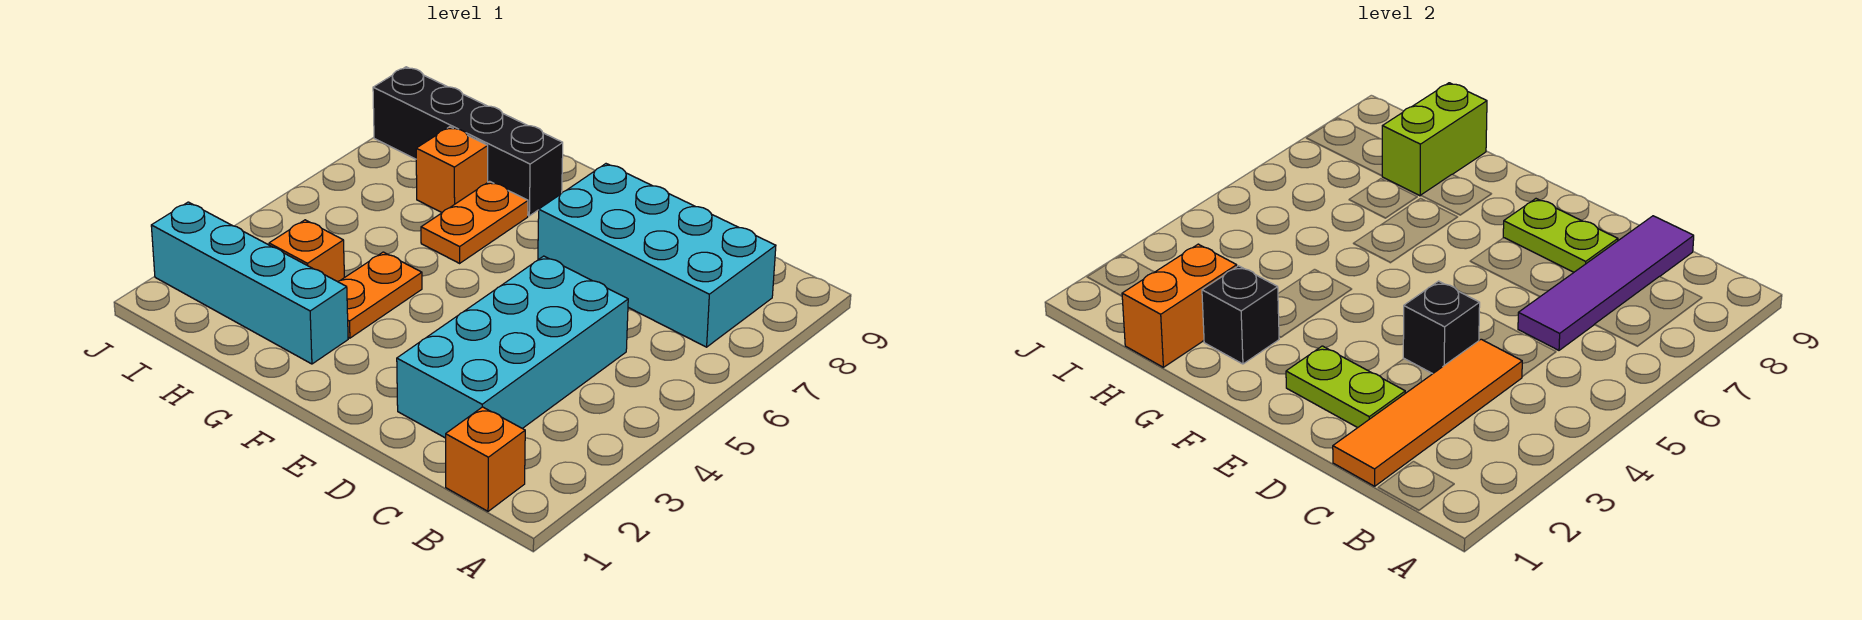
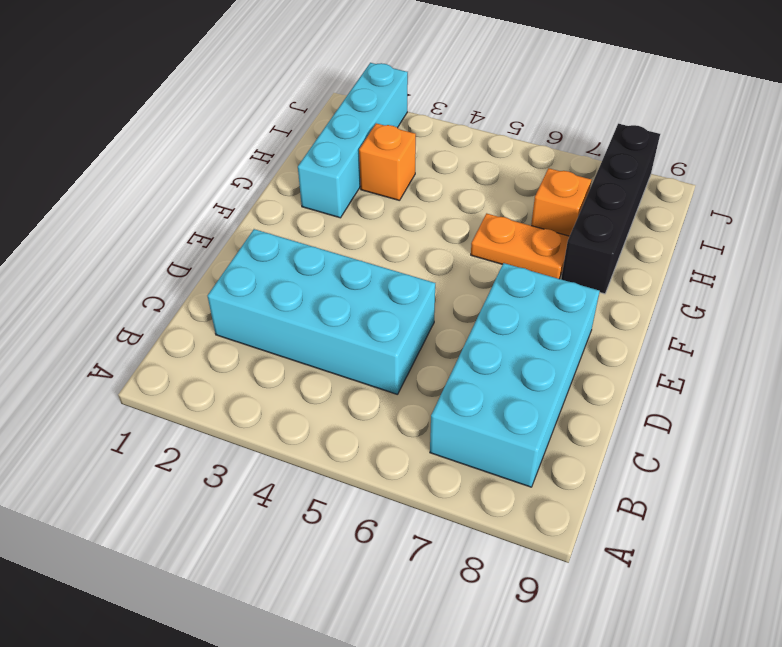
none -> orange brick B1 level 1
none -> orange plate G3:G4 level 1
none -> orange tile C1:C4 level 2

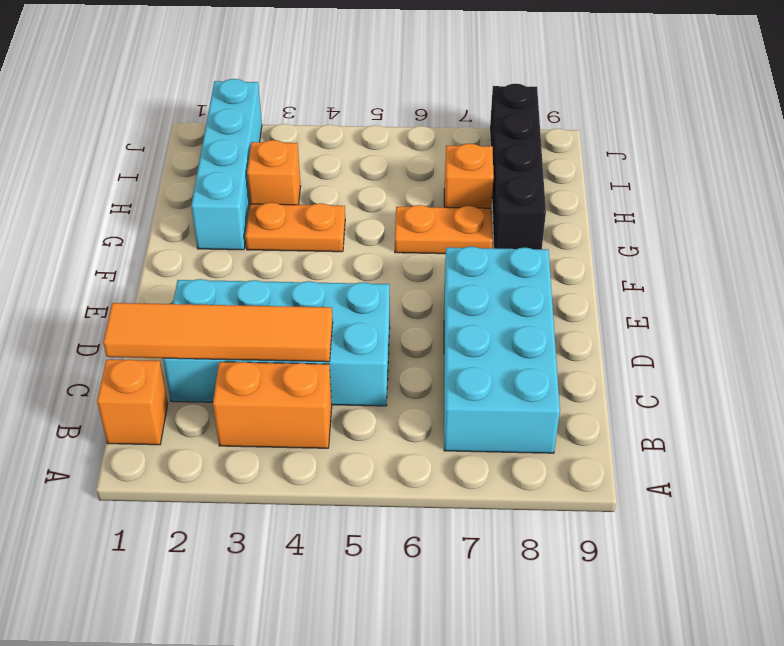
orange brick B3:B4 level 1 -> orange brick H1:H2 level 2
none -> purple tile C6:C9 level 2
none -> lime plate D2:E2 level 2
none -> black brick D4 level 2

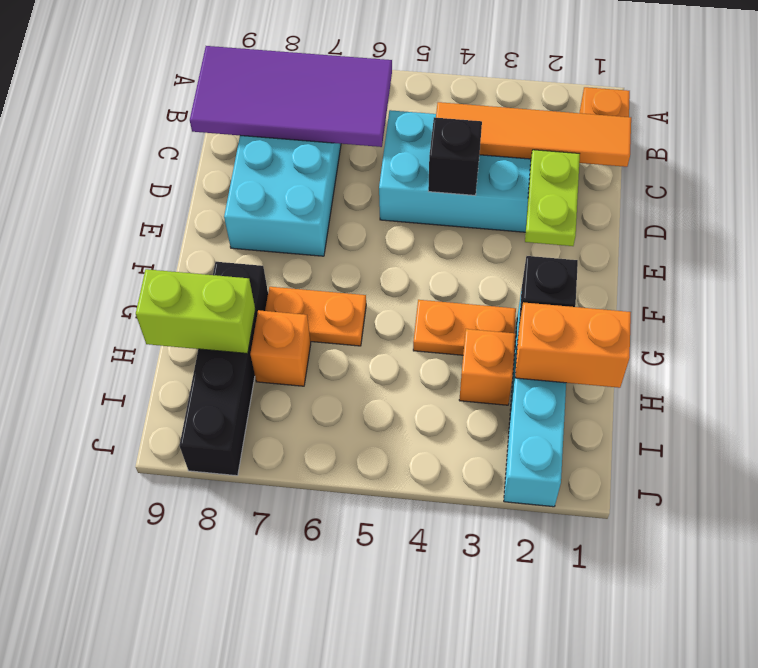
purple tile B6:C9 level 2 -> purple tile C6:C9 level 2
none -> lime plate D8:E8 level 2

